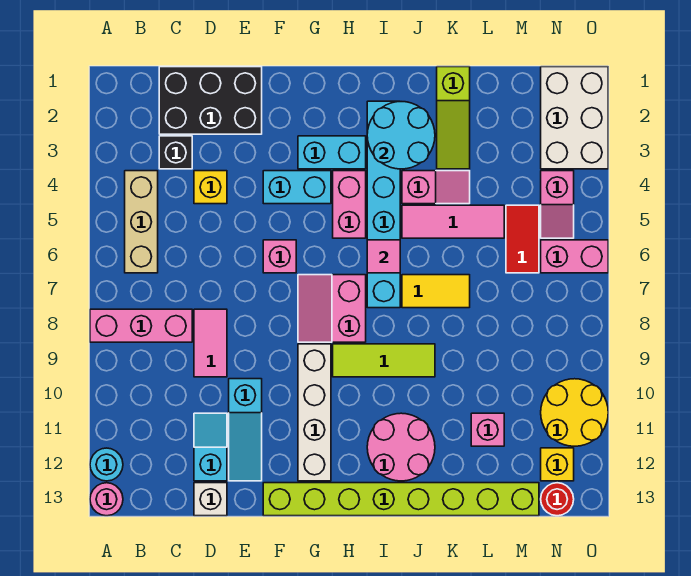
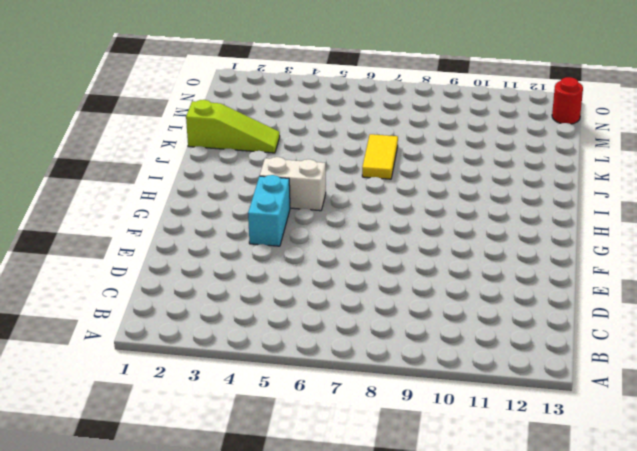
white brick H4:H5 level 1 -> pink brick H4:H5 level 1
none -> pink brick A8:C8 level 1
none -> cyan round brick A12 level 1
none -> pink round brick A13 level 1
none -> tan brick B4:B6 level 1

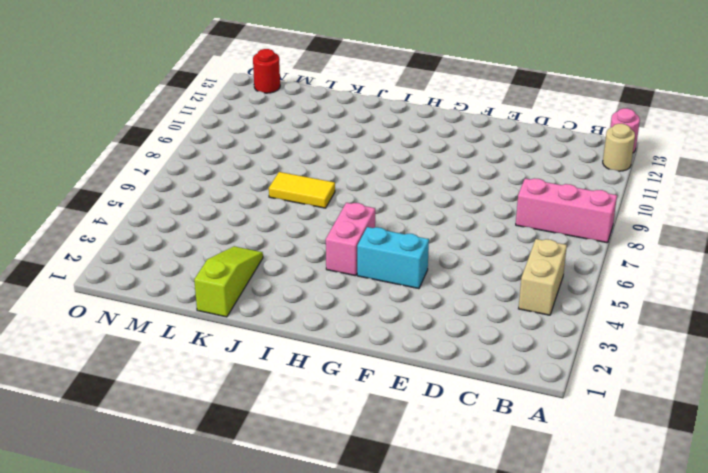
tan round brick A12 level 1 -> cyan round brick A12 level 1
tan brick B4:B5 level 1 -> tan brick B4:B6 level 1
none -> black brick C1:E2 level 1
none -> black brick C3 level 1
none -> yellow brick D4 level 1
none -> pink tile D8:D9 level 1

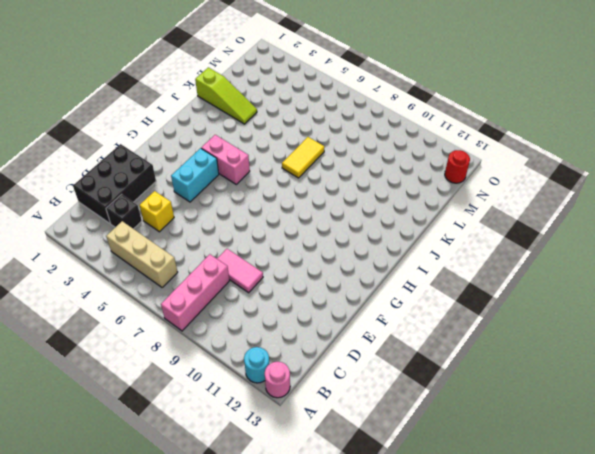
none -> cyan slope D11:D12 level 1 top 12
none -> white brick D13 level 1
none -> cyan slope E10:E12 level 1 top 10
none -> pink brick F6 level 1

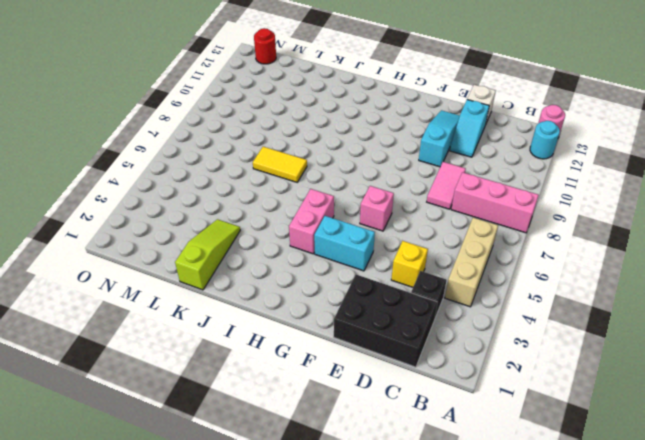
none -> lime brick F13:M13 level 1
none -> cyan brick G3:H3 level 1
none -> pink slope G7:H8 level 1 top H
none -> white brick G9:G12 level 1

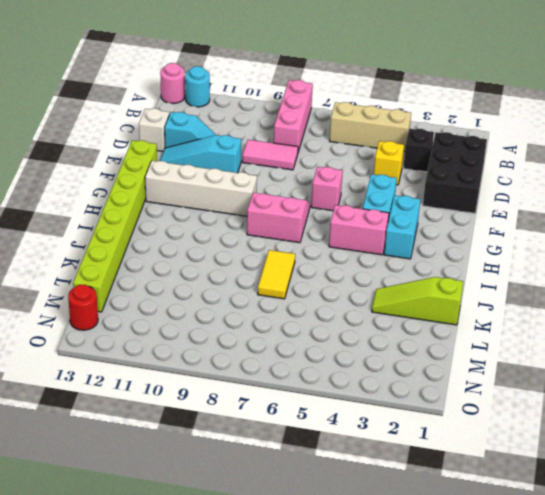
none -> lime tile H9:J9 level 1
none -> cyan brick I2:I7 level 1
none -> pink round brick I11:J12 level 1
none -> pink slope J4:K4 level 1 top J

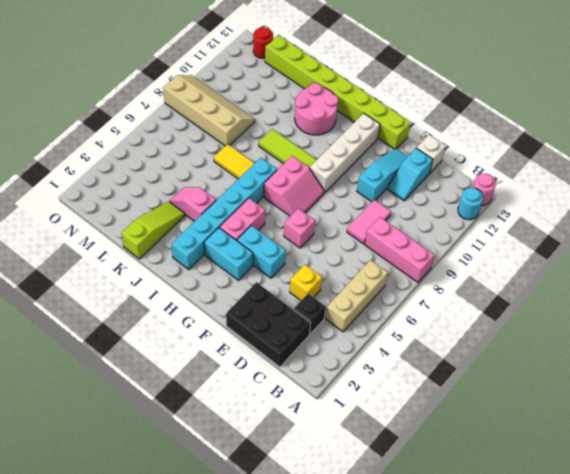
tan slope L8:O9 level 1 top 8 -> none
none -> pink tile J5:L5 level 1
none -> pink brick L11 level 1
none -> red tile M5:M6 level 1
none -> white brick N1:O3 level 1

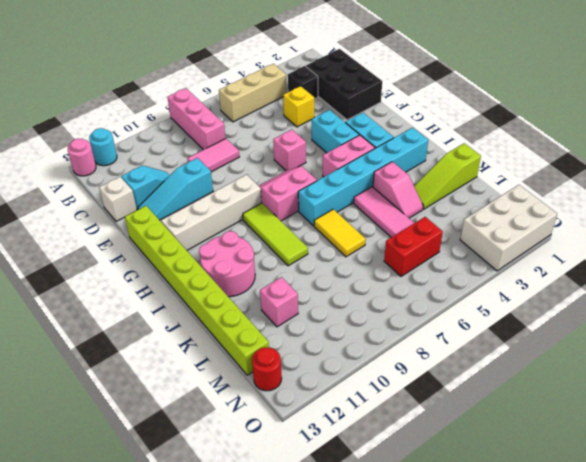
red brick M5:M6 level 1 -> red tile M5:M6 level 1
none -> pink slope N4:N5 level 1 top 4
none -> pink brick N6:O6 level 1
none -> yellow round brick N10:O11 level 1
none -> yellow brick N12 level 1

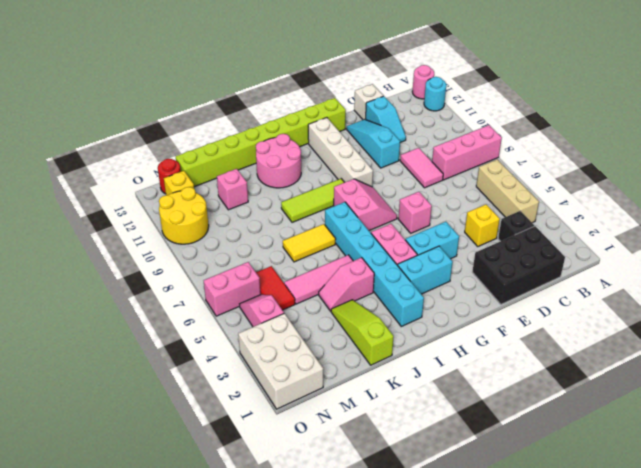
none -> cyan round brick I2:J3 level 2
none -> pink tile I6 level 2

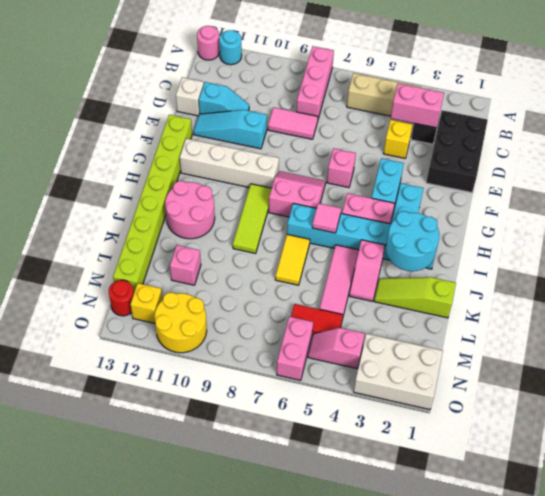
pink brick C3:C4 level 2 -> none

